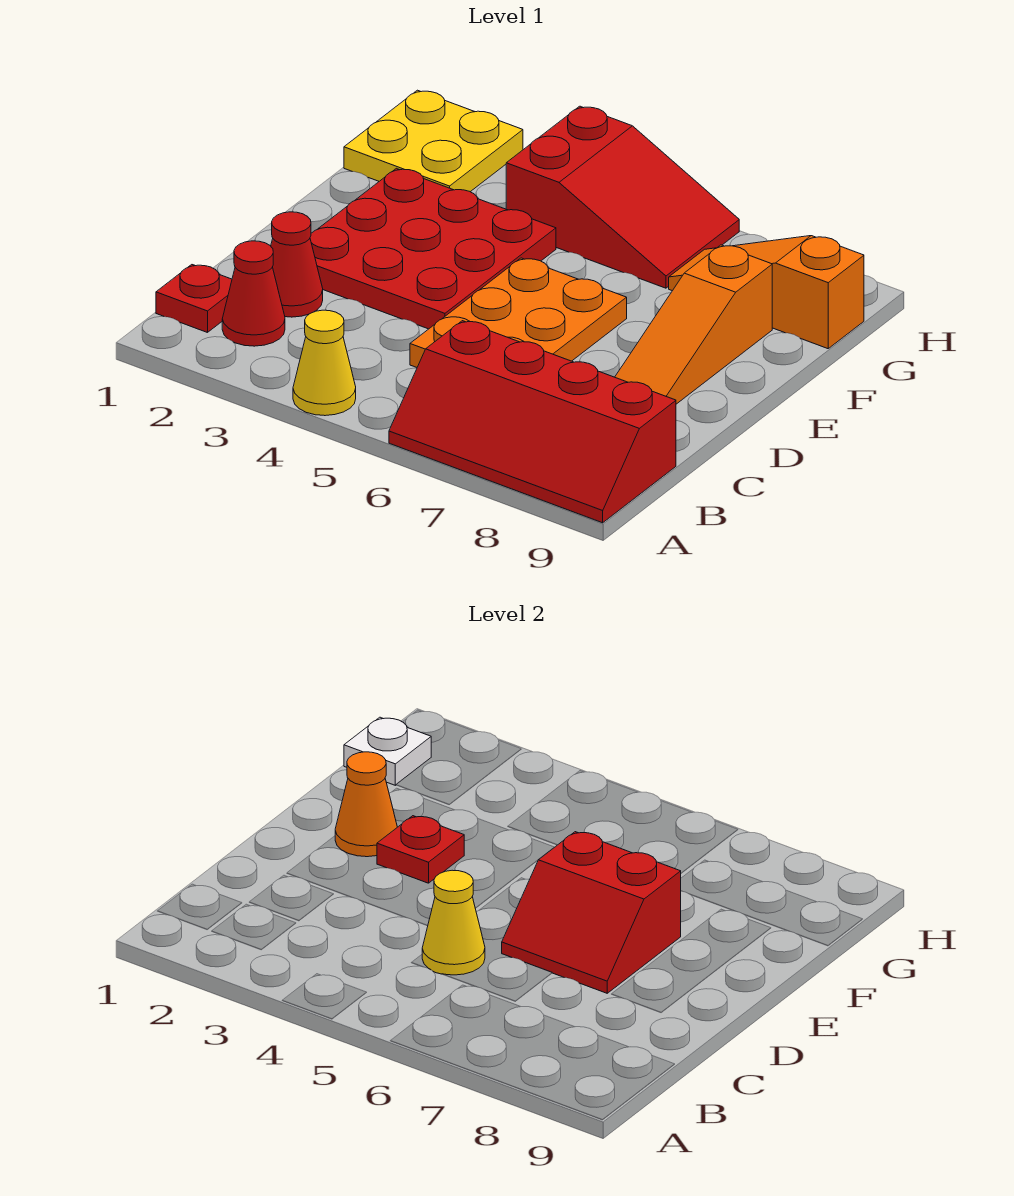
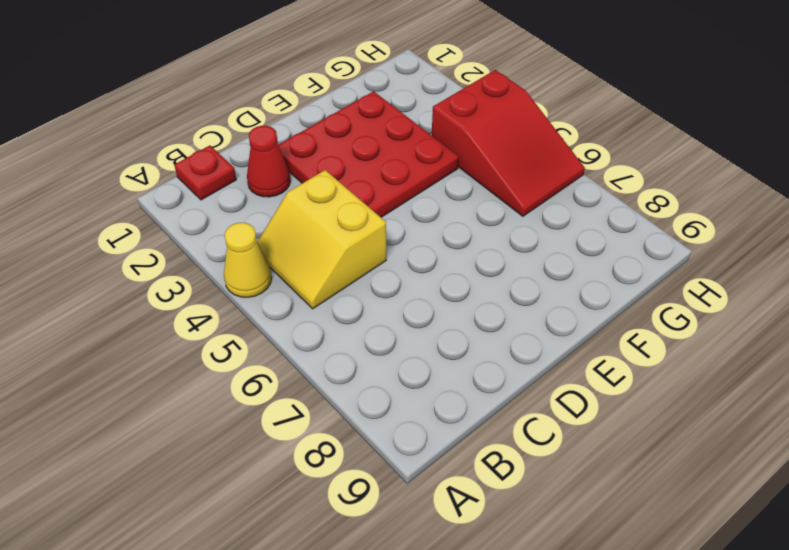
yellow slope B4:C5 level 1 top C -> orange plate C5:E6 level 1
none -> red slope A6:B9 level 1 top B
none -> red cone B2 level 1
none -> orange slope D8:F8 level 1 top F

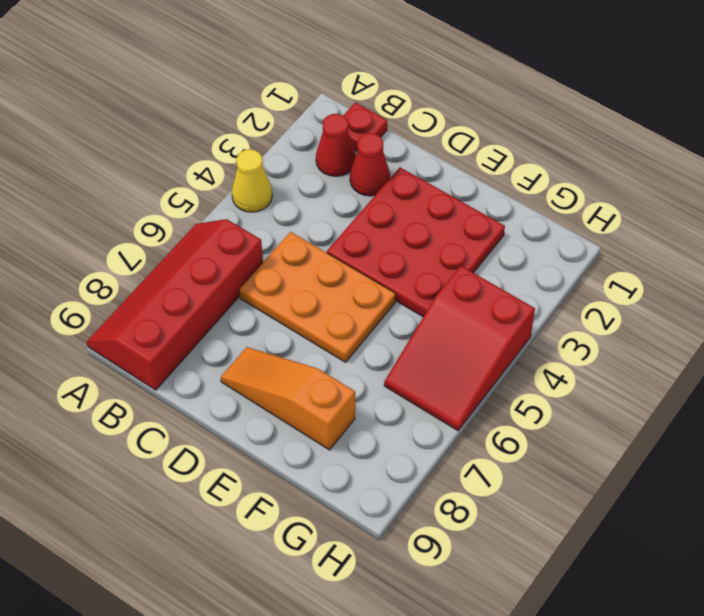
none -> yellow plate G1:H2 level 1
none -> orange slope G7:G9 level 1 top 9
none -> yellow cone C5 level 2

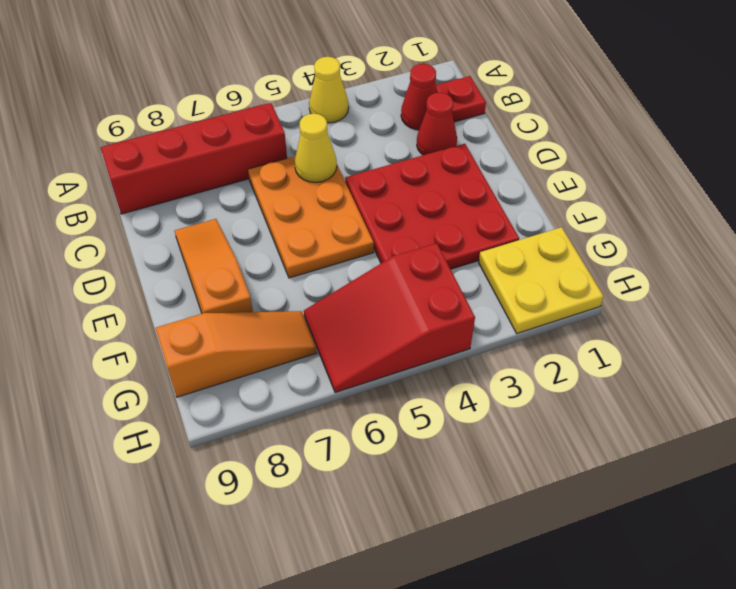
none -> red slope D6:E7 level 2 top E
none -> orange cone E2 level 2
none -> red plate E3 level 2

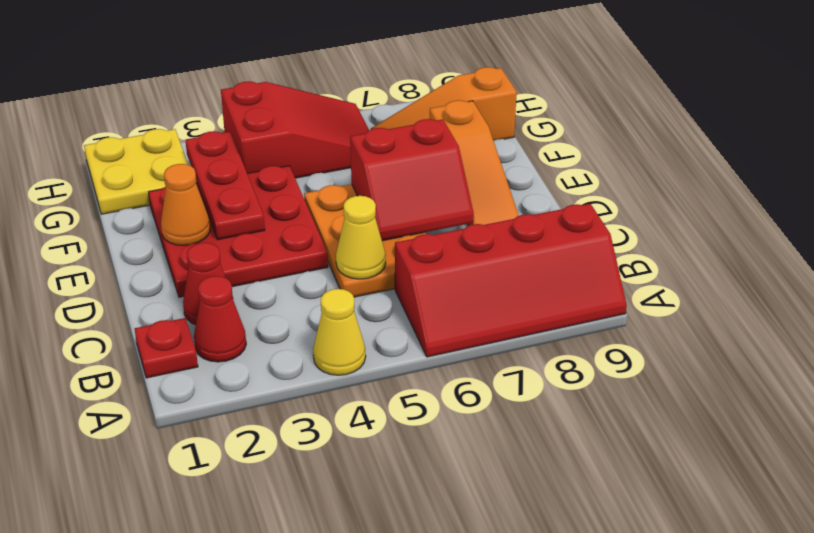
red plate E3:G3 level 2 -> red plate E3 level 2
none -> white plate G1 level 2

